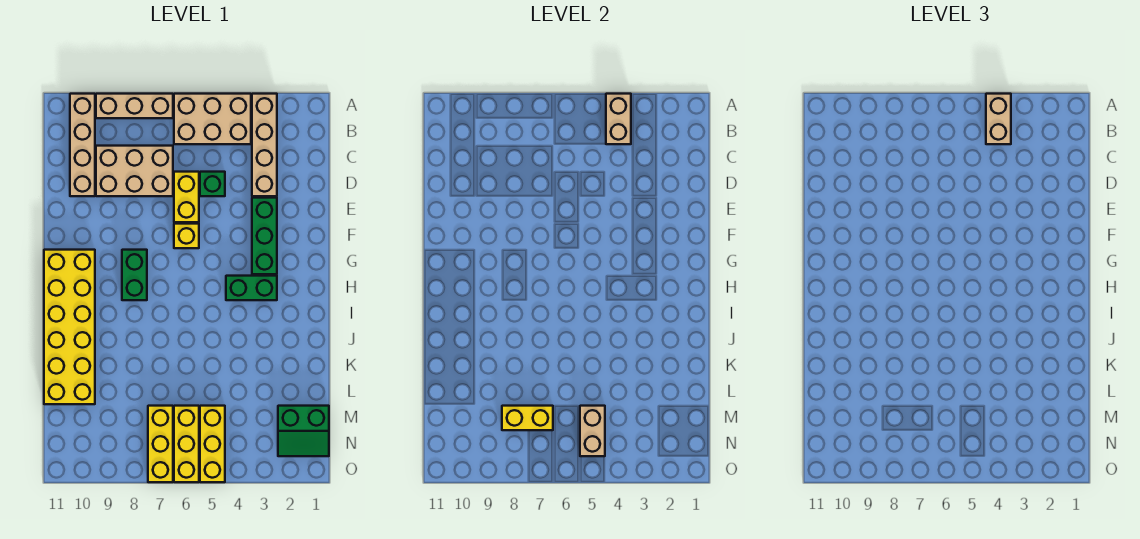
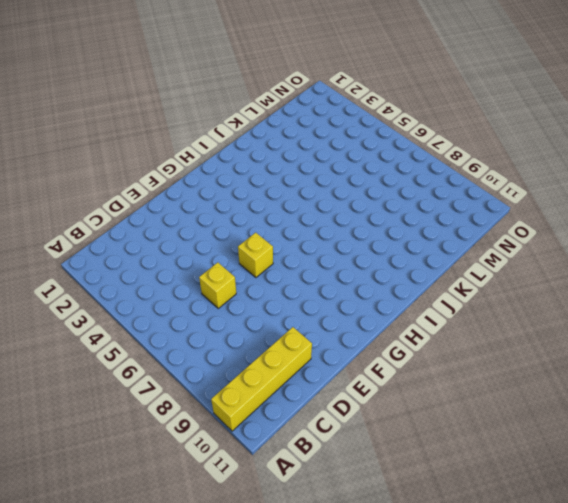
yellow brick A10:D10 level 1 -> tan brick A10:D10 level 1
yellow brick D6 level 1 -> yellow brick D6:E6 level 1
none -> tan brick A3:D3 level 1
none -> tan brick A4:B6 level 1
none -> tan brick A7:A9 level 1

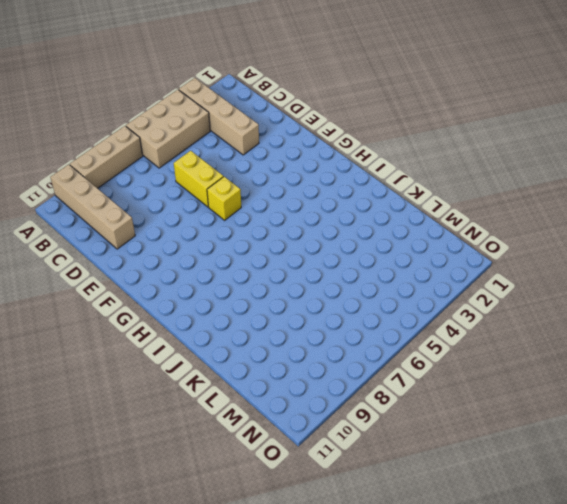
none -> tan brick C7:D9 level 1
none -> green brick D5 level 1
none -> green brick E3:G3 level 1

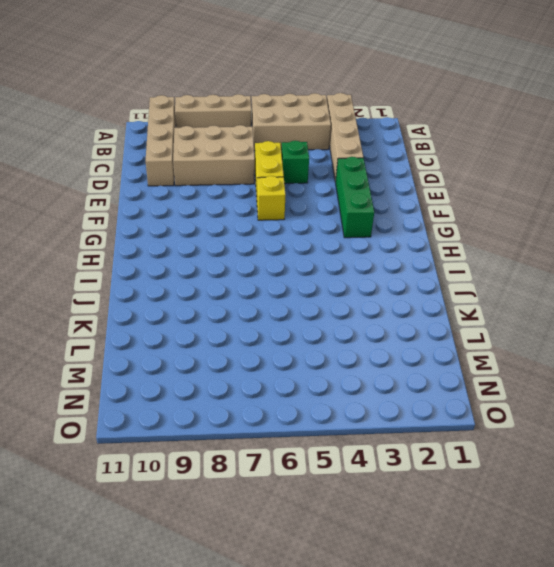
none -> green brick G8:H8 level 1
none -> yellow brick G10:L11 level 1
none -> green brick H3:H4 level 1

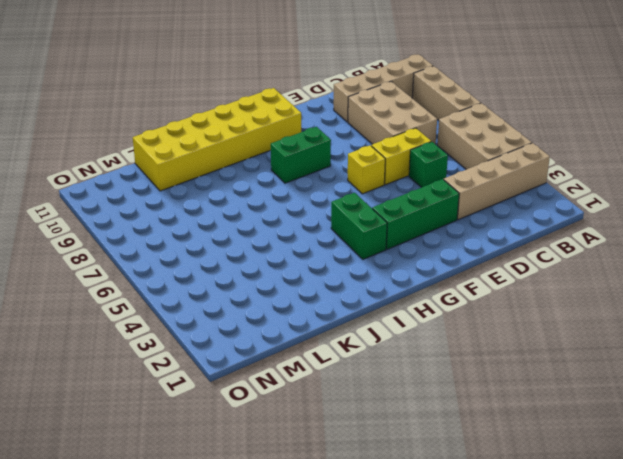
none -> green slope M1:N2 level 1 top M
none -> yellow brick M5:O5 level 1
none -> yellow brick M6:O6 level 1

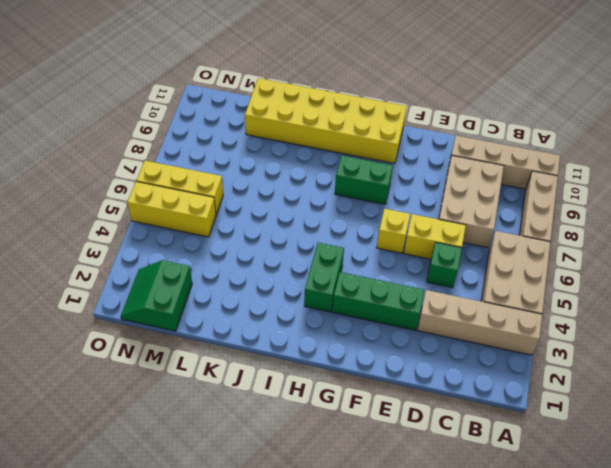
none -> yellow brick M7:O7 level 1
none -> tan brick A4:B4 level 2
none -> tan brick M5:N5 level 2

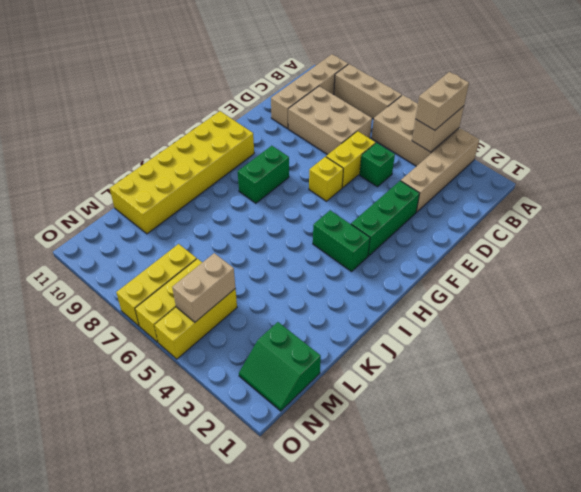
none -> yellow brick M7:M8 level 2

